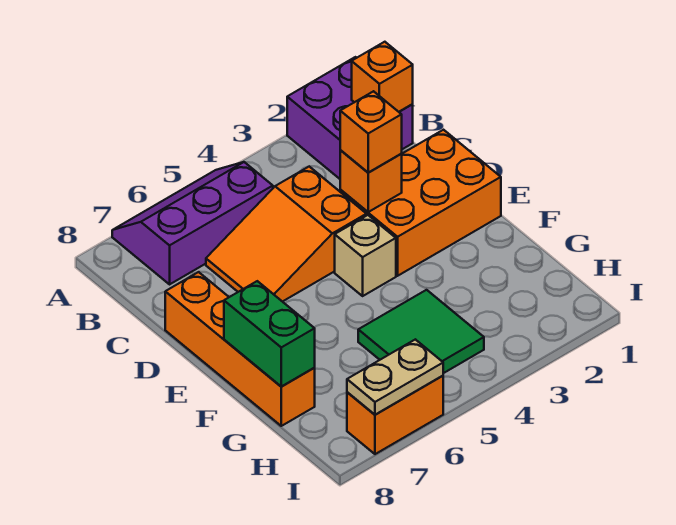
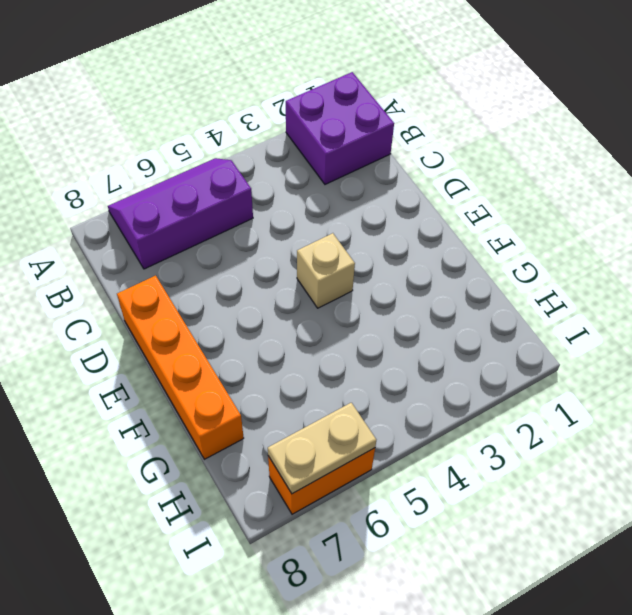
none -> orange slope C4:D6 level 1 top 4
none -> orange brick D1:E3 level 1
none -> green tile G4:H5 level 1

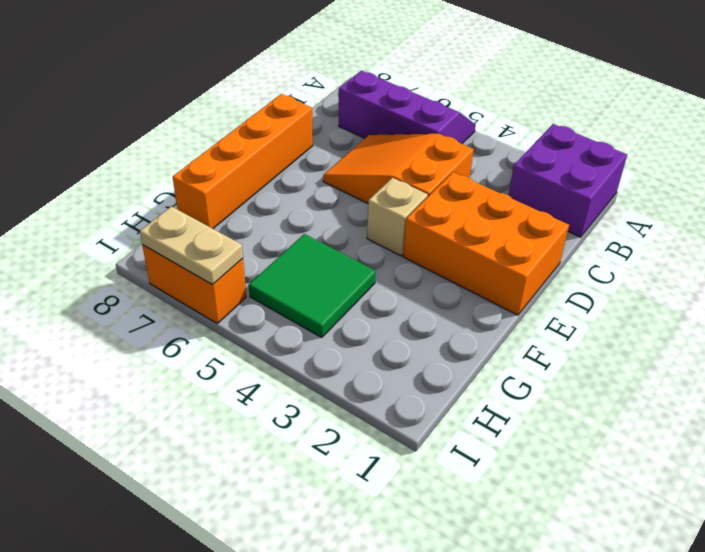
none -> orange brick B1 level 2
none -> orange brick D3 level 2
none -> green brick F8:G8 level 2

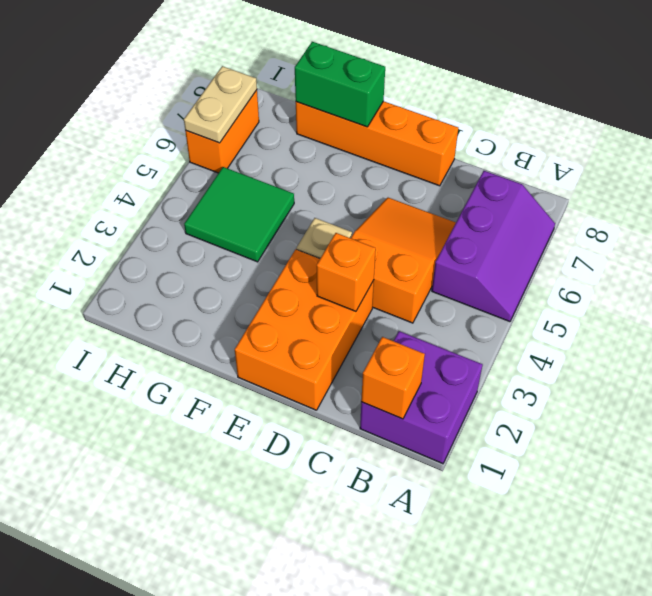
none -> orange brick D3 level 3

